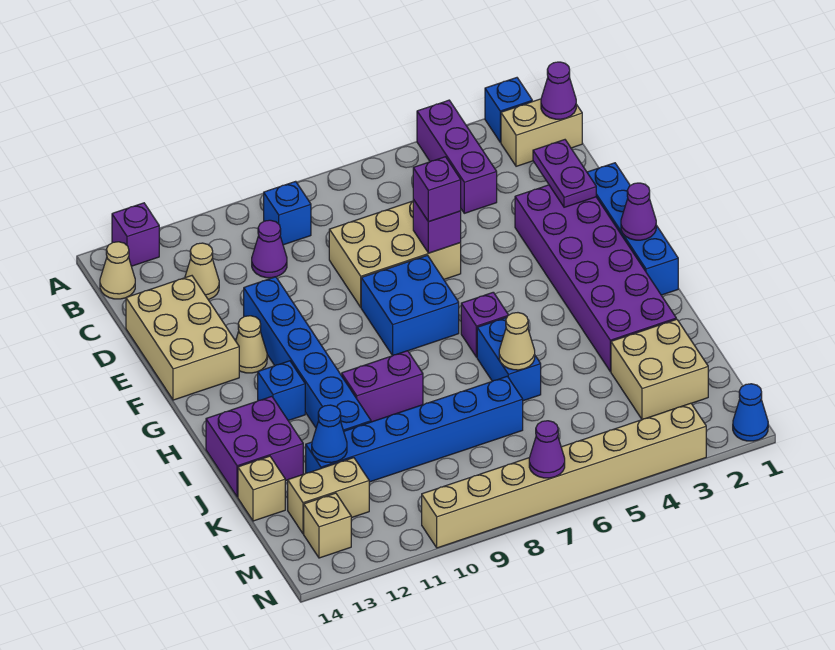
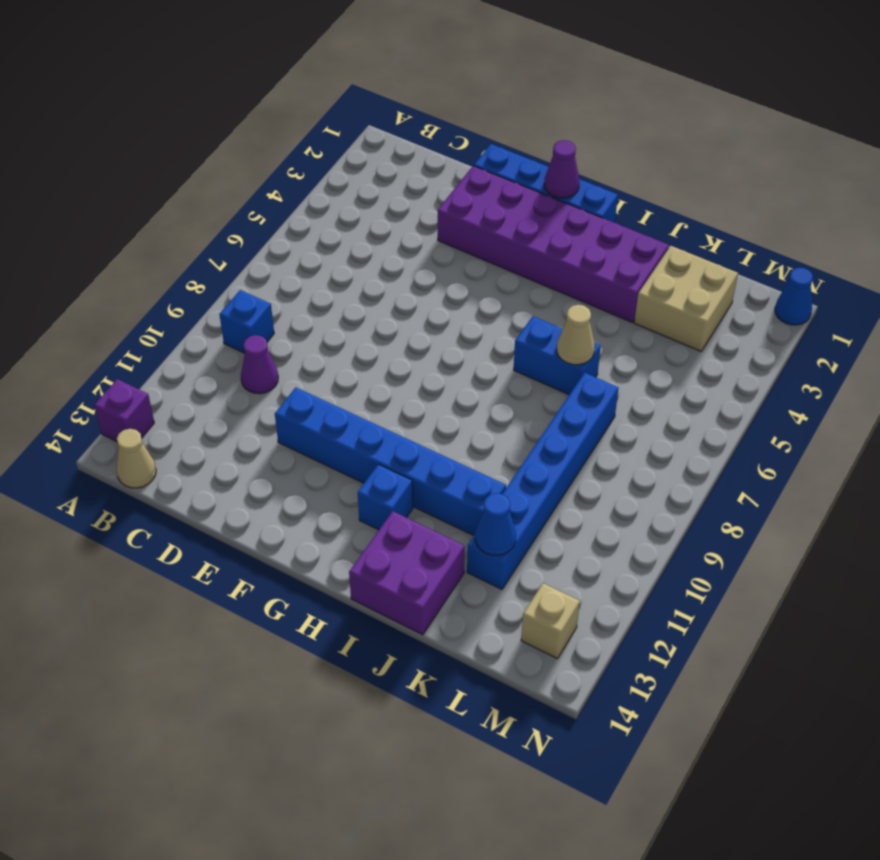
none -> blue brick A2 level 1
none -> purple brick A4:C4 level 1
none -> tan brick B1:B2 level 1
none -> tan cone C12 level 1

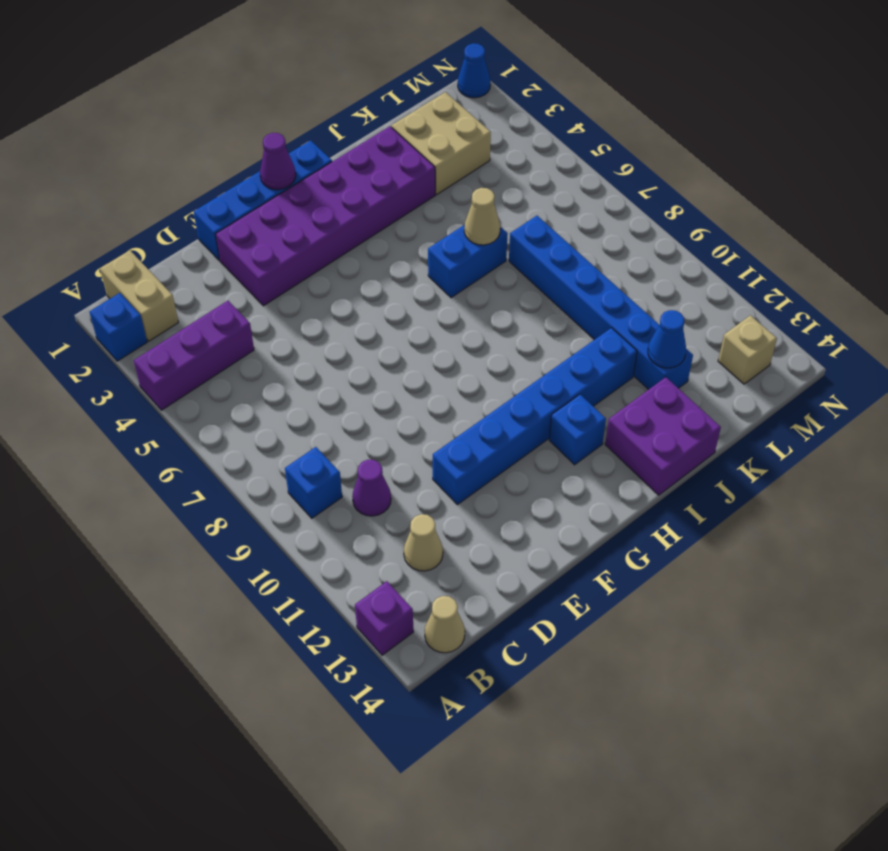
none -> tan brick D6:E8 level 1
none -> tan brick D13:F14 level 1
none -> blue brick F7:G8 level 1
none -> tan cone F12 level 1

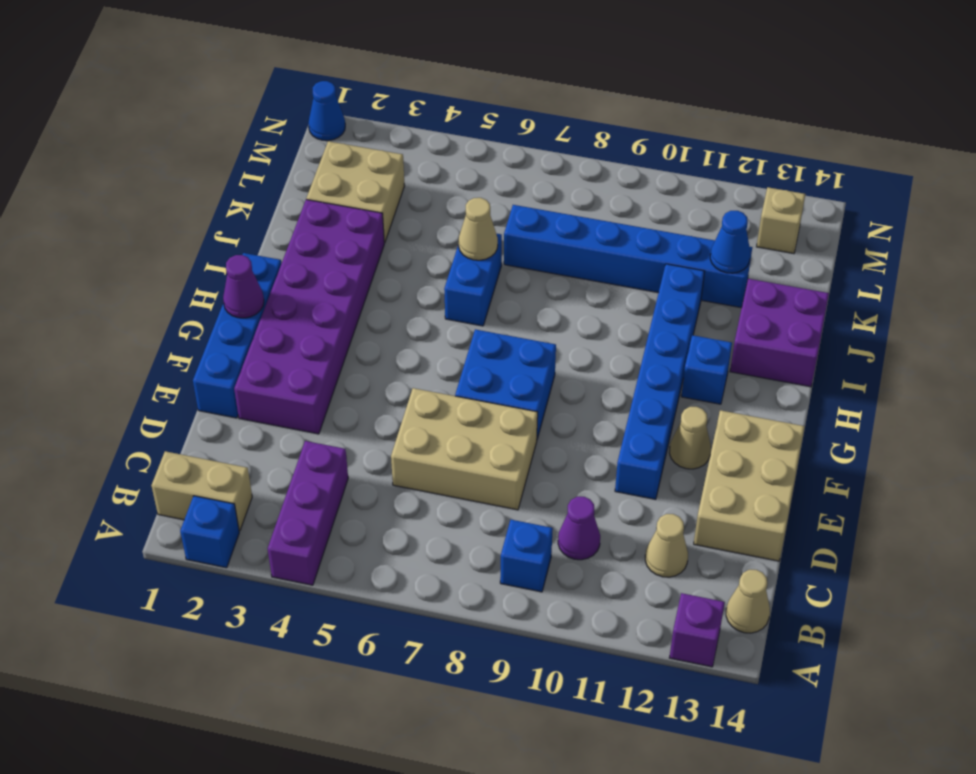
none -> purple brick H6 level 1
none -> purple brick I9:I10 level 1
none -> tan brick K14 level 1
none -> tan brick L12:L13 level 1

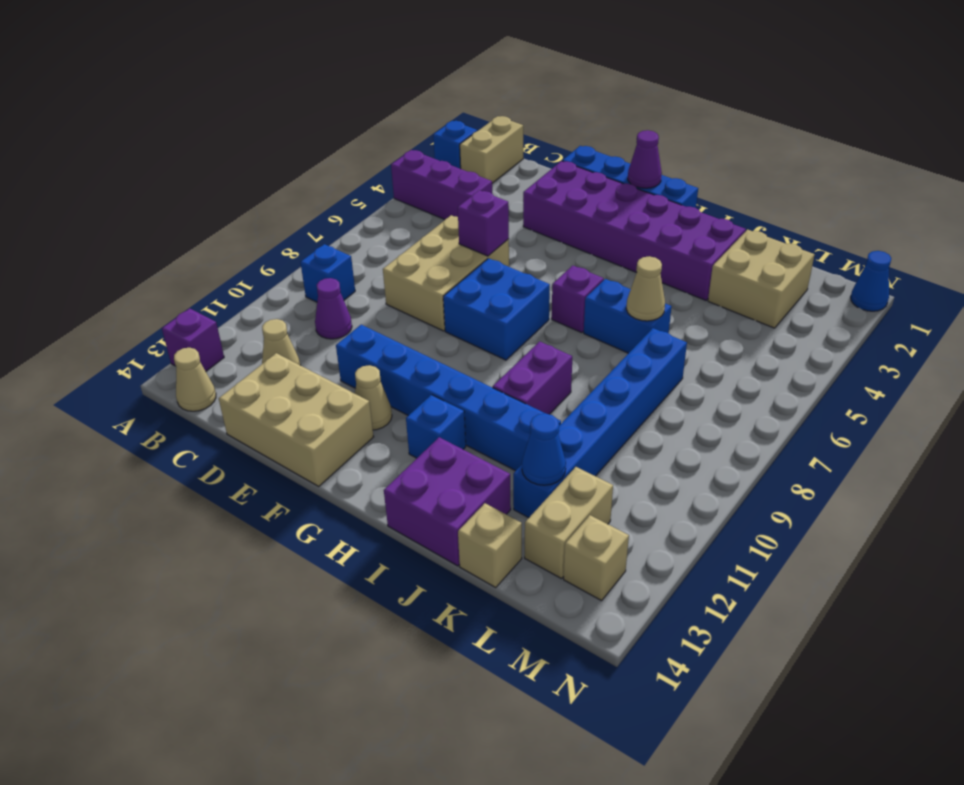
none -> tan brick N3:N10 level 1
none -> purple cone B1 level 2
none -> purple plate D2:E2 level 2
none -> purple cone N7 level 2

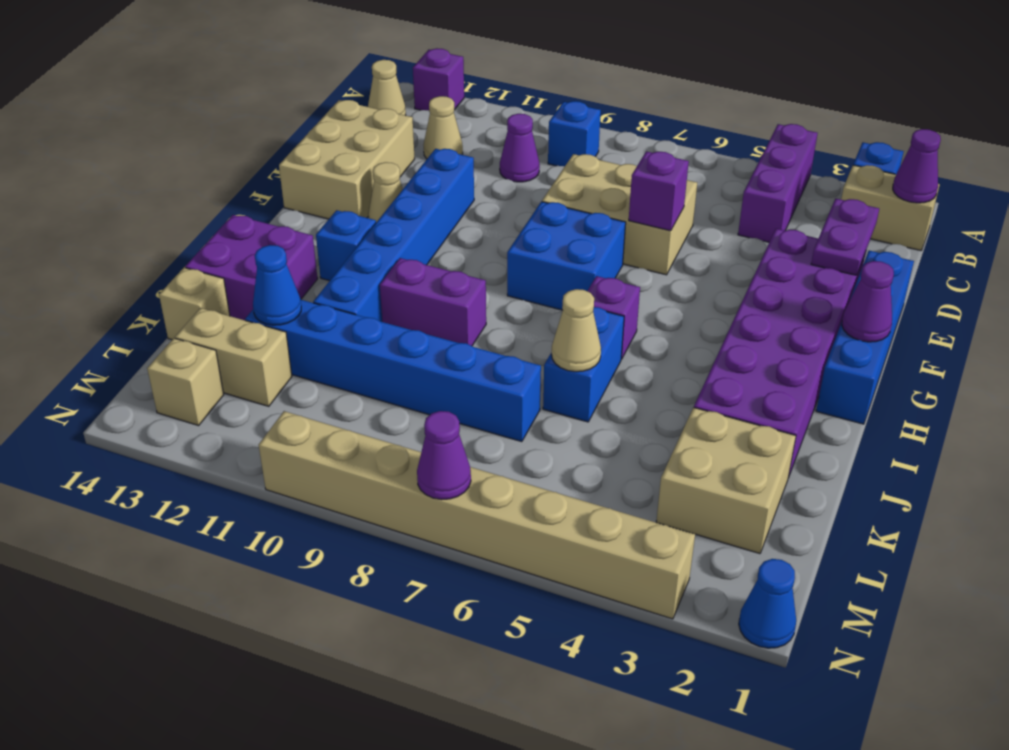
none -> purple brick E6 level 3

